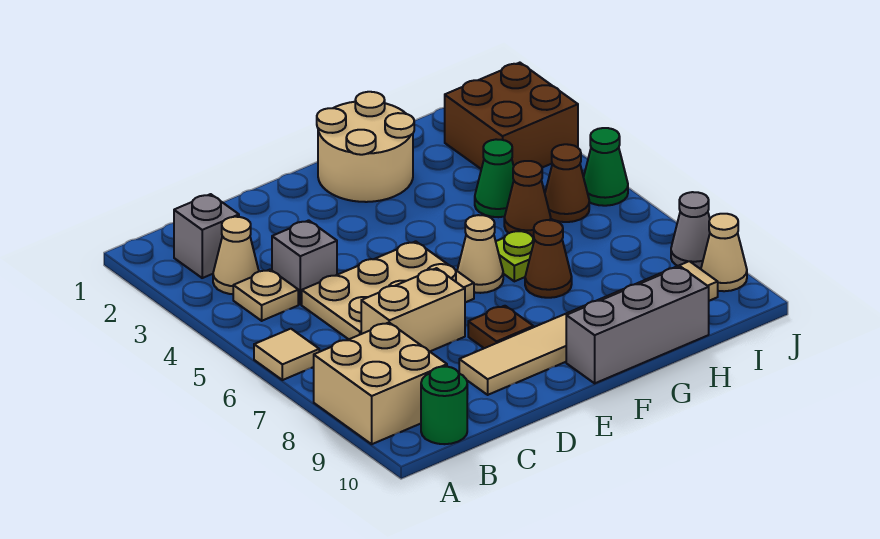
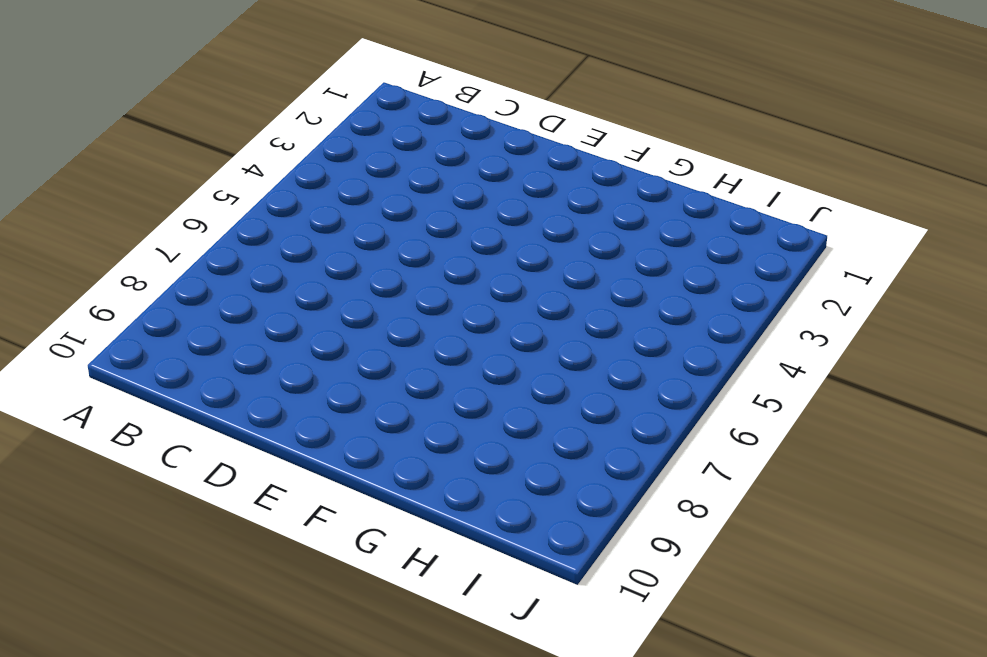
none -> tan tile A6 level 1
none -> tan brick A8:B9 level 1
none -> grey brick B2 level 1

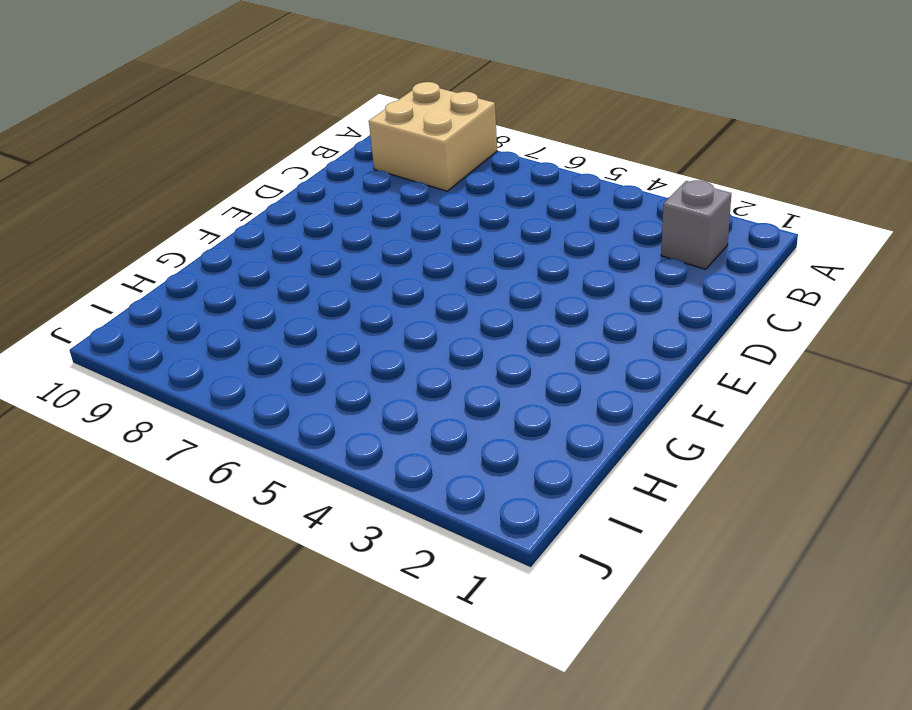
none -> tan tile A6 level 1
none -> tan cone B3 level 1
none -> tan plate B4 level 1

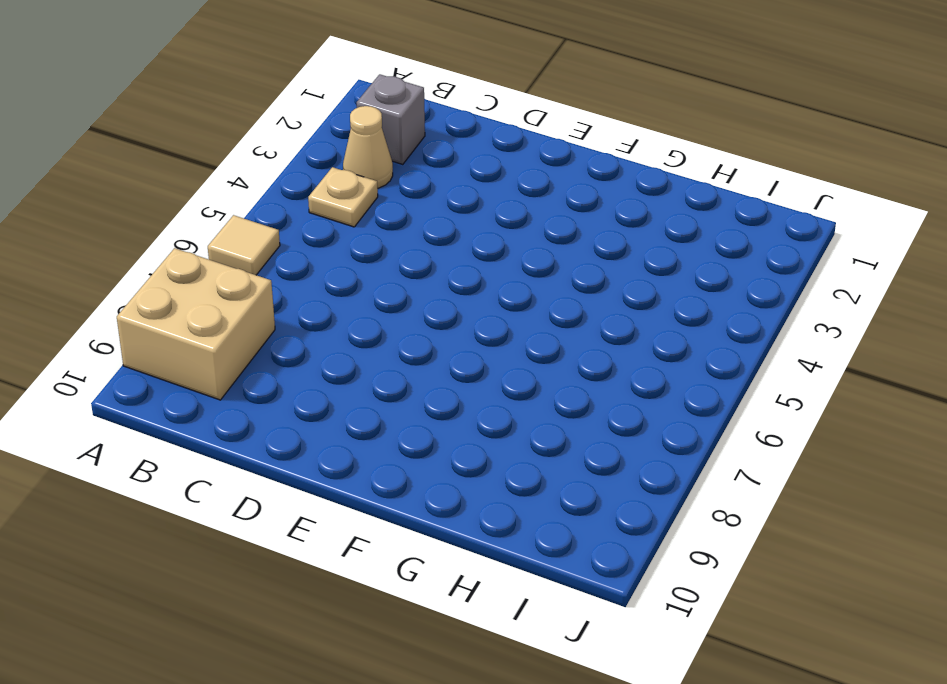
none -> green round brick B10 level 1
none -> grey brick C4 level 1
none -> tan plate C5:E6 level 1

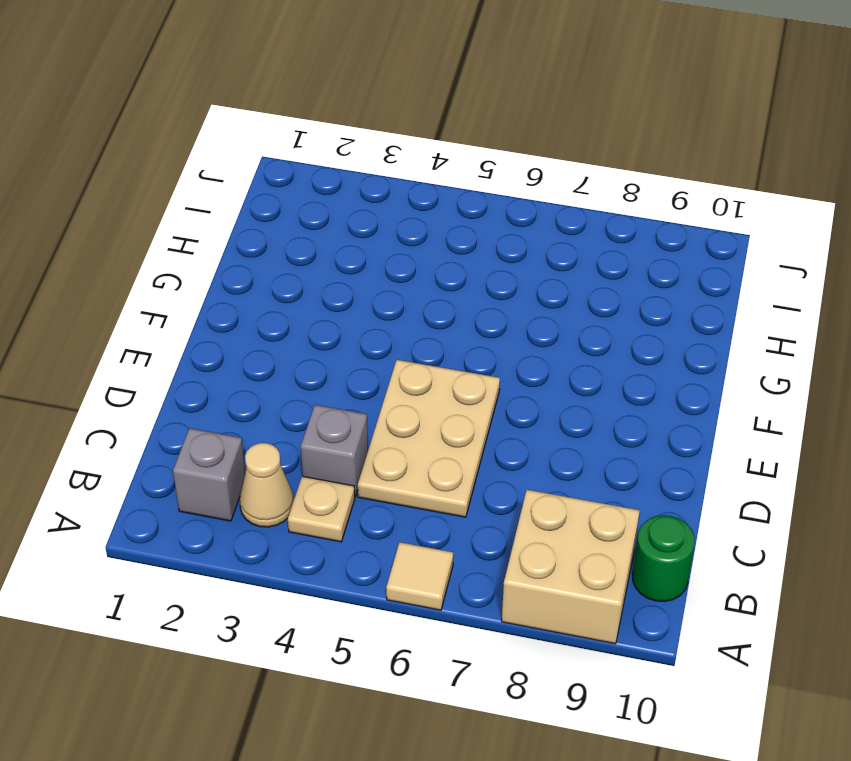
none -> tan brick C7:D7 level 1
none -> tan tile D9:I9 level 1
none -> brown plate E8 level 1

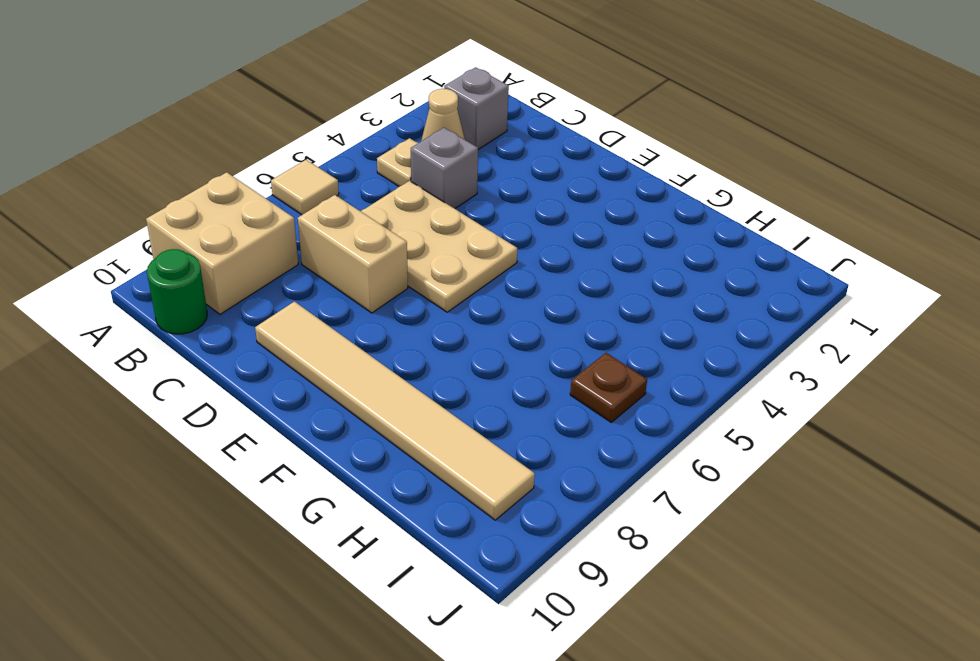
brown plate I6 level 1 -> brown plate E8 level 1
none -> tan round brick F1:G2 level 1
none -> tan cone F6 level 1
none -> grey brick F10:H10 level 1

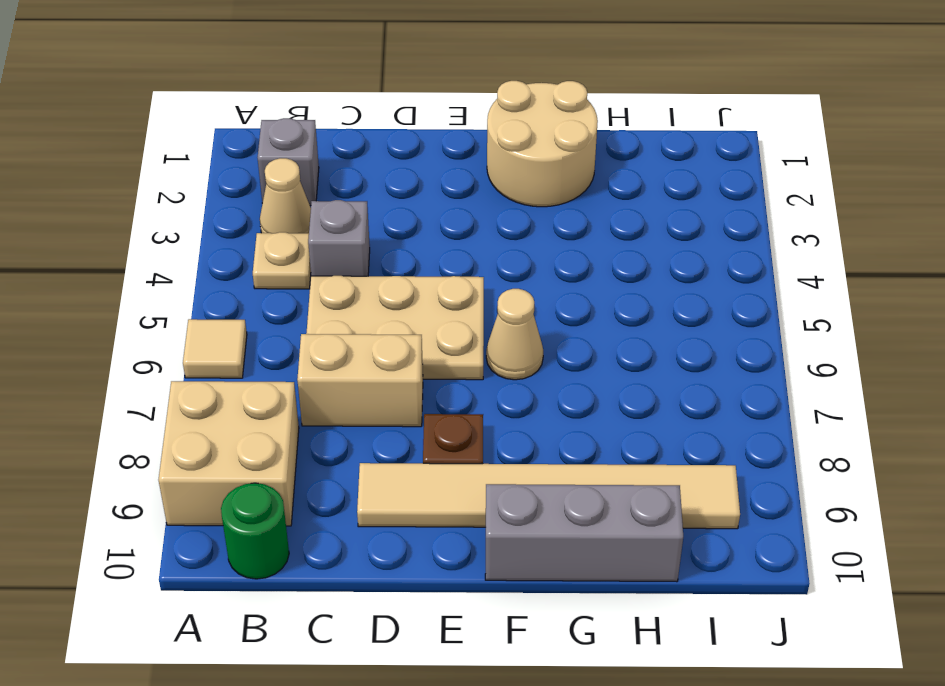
none -> lime plate G6 level 1
none -> brown cone G7 level 1
none -> green cone H4 level 1

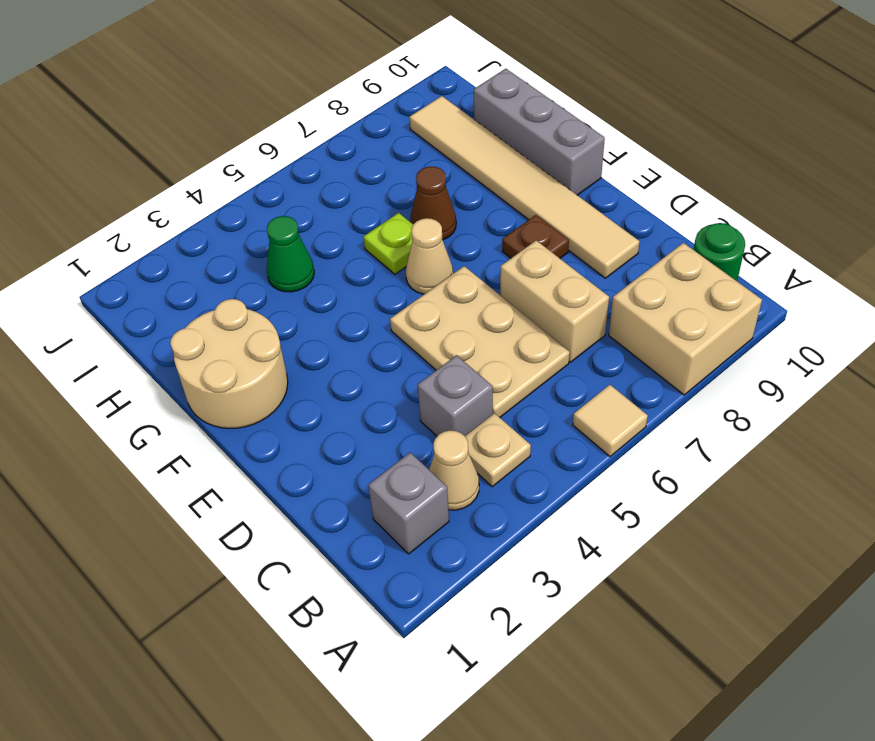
none -> brown cone H5 level 1
none -> brown brick I2:J3 level 1
none -> brown cone I5 level 1

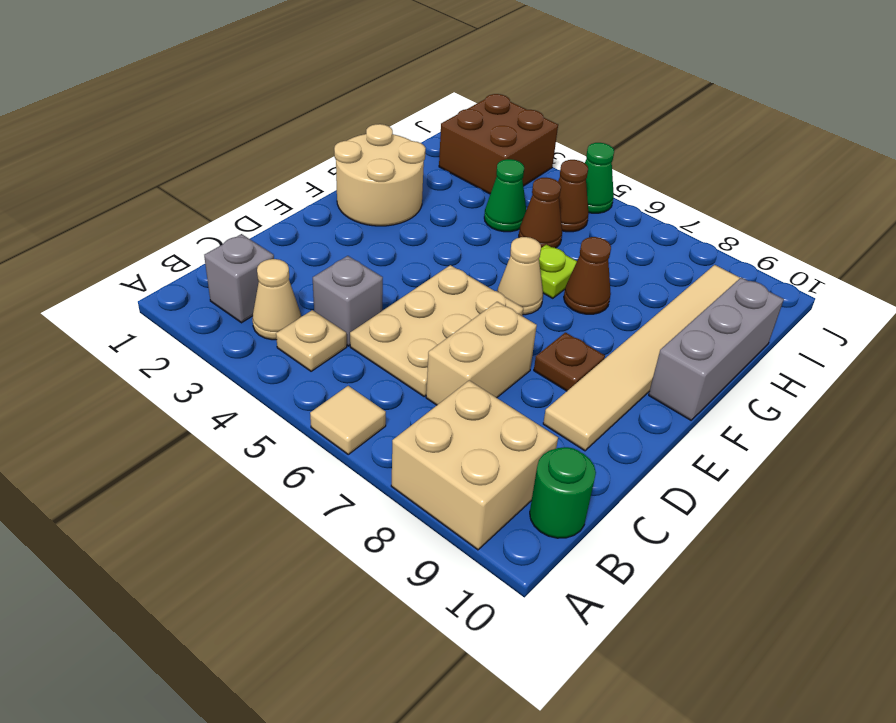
none -> grey cone J8 level 1
none -> tan cone J9 level 1

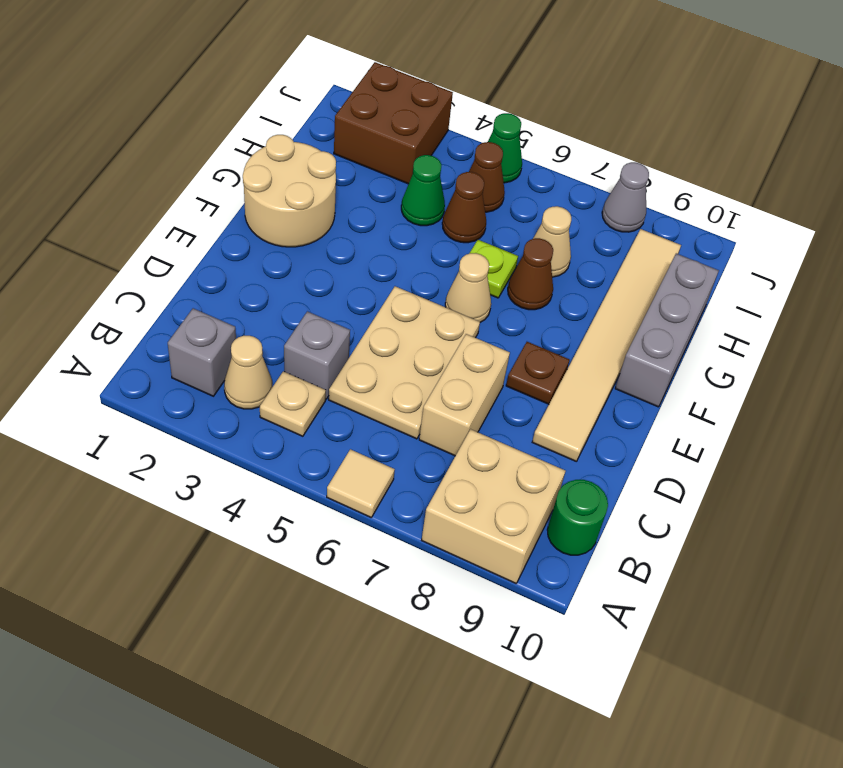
tan cone H7 level 1 -> tan cone J9 level 1

